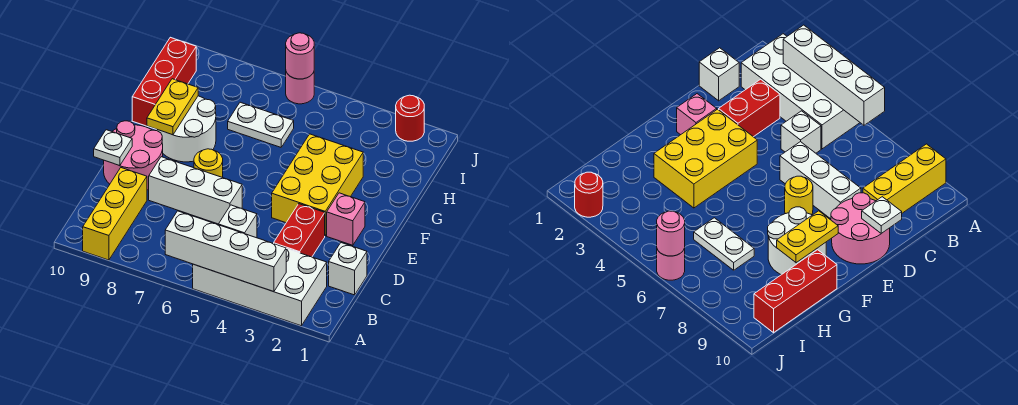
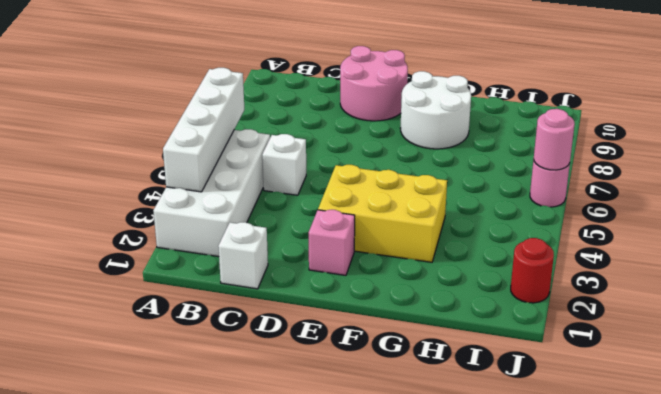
none -> yellow brick A9:C9 level 1
none -> red brick C3:D3 level 1
none -> white brick D6:D8 level 1

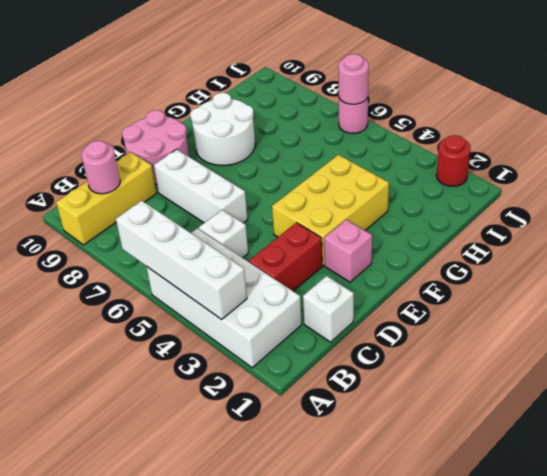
pink round brick B9 level 2 -> none
none -> yellow round brick E7 level 1
none -> red brick G10:I10 level 1
none -> white plate H6:H7 level 1

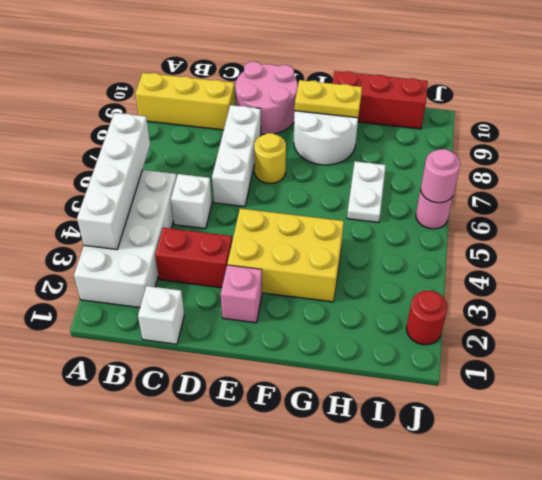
none -> white plate D10 level 2

